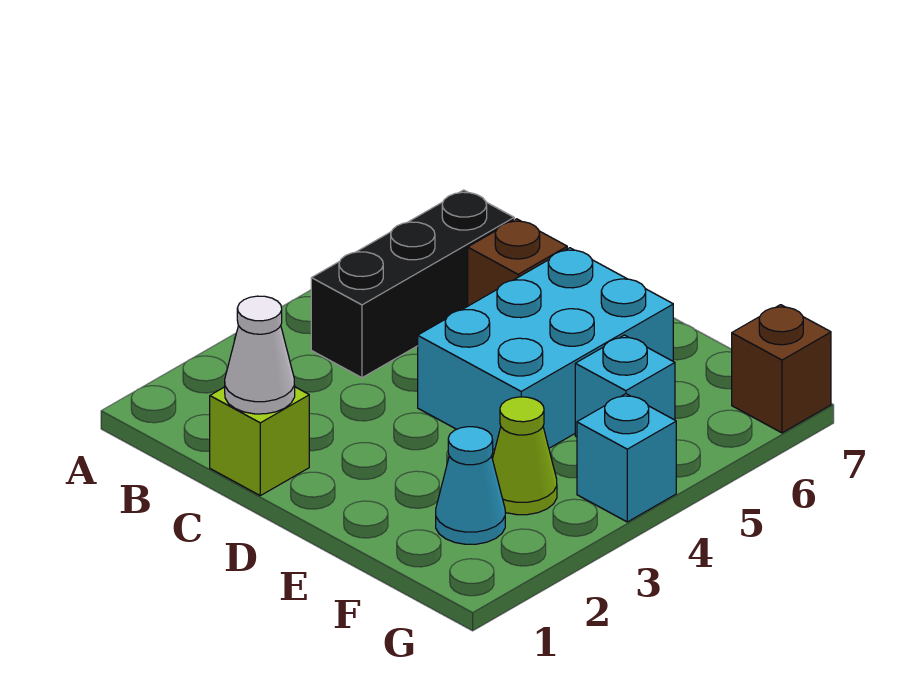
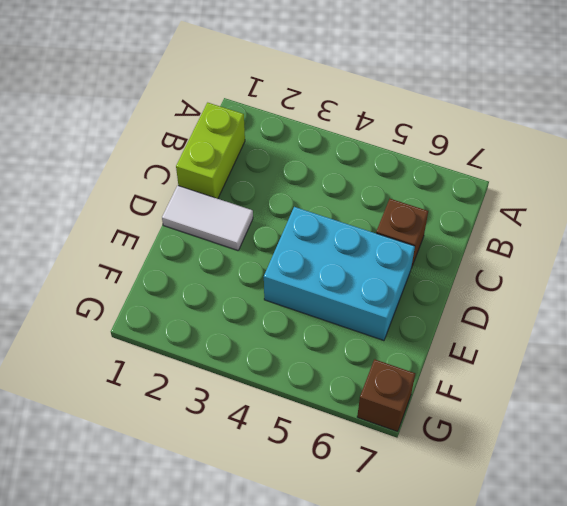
lime brick B1:C1 level 1 -> lime brick C1 level 1
white tile D1:D2 level 1 -> none
none -> black brick B4:B6 level 1
none -> cyan cone F2 level 1

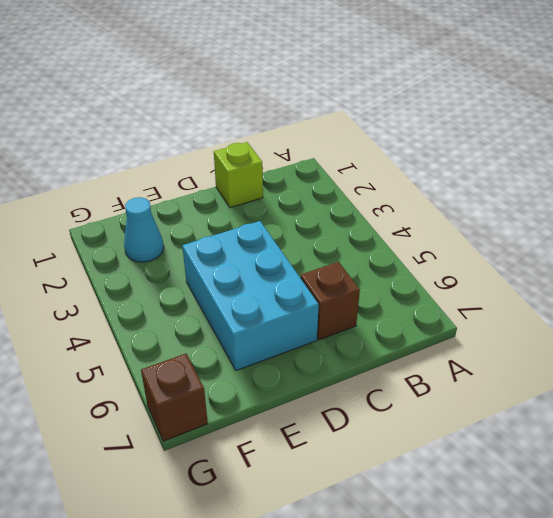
none -> black brick B4:B6 level 1
none -> lime cone F3 level 1

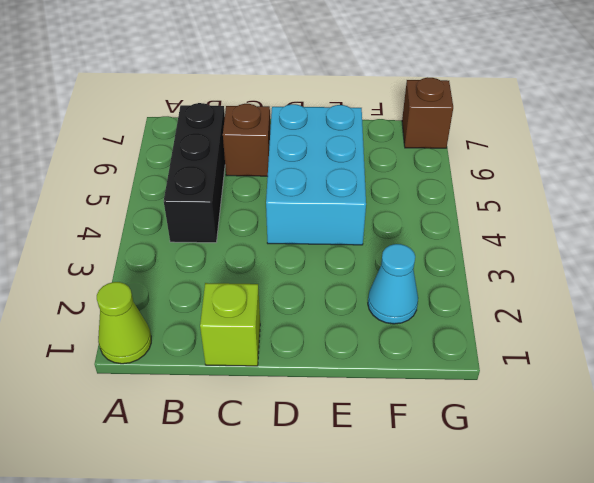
lime cone A1 level 1 -> lime cone F3 level 1
none -> cyan brick F5 level 1
none -> cyan brick G4 level 1

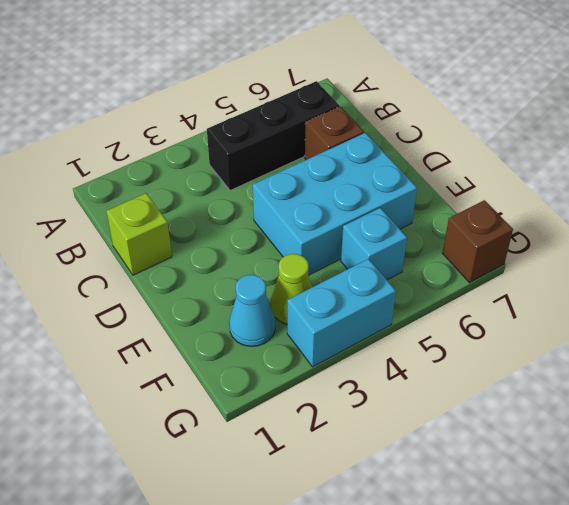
cyan brick G3:G4 level 1 -> cyan brick G4 level 1
none -> white cone C1 level 2

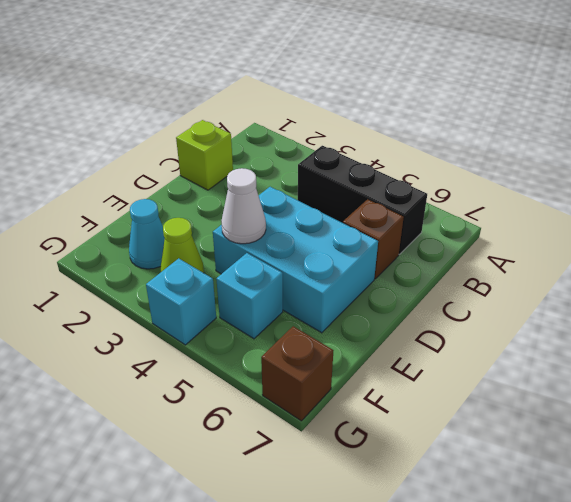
white cone E4 level 2 -> white cone C1 level 2

